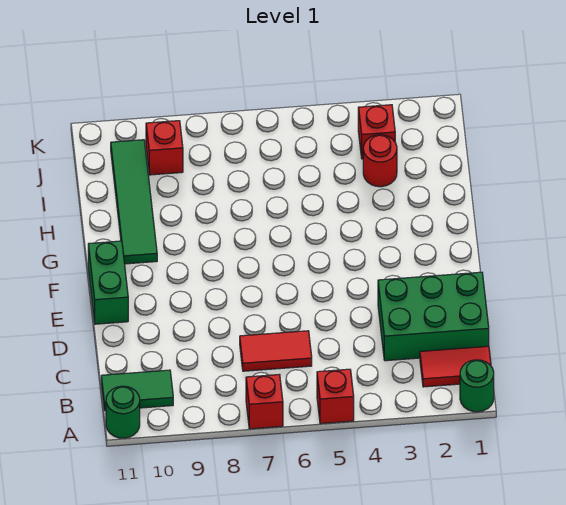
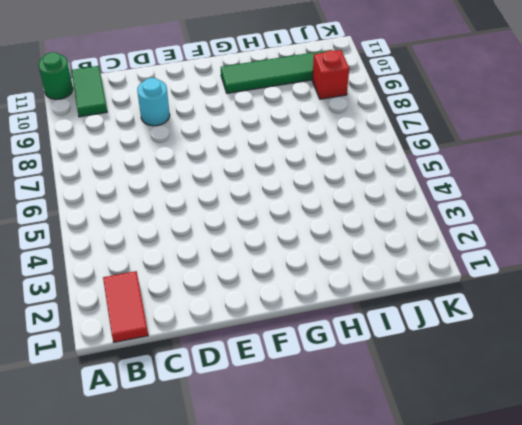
cyan round brick D9 level 1 -> none
none -> green round brick A1 level 1
none -> red brick A5 level 1
none -> red brick A7 level 1

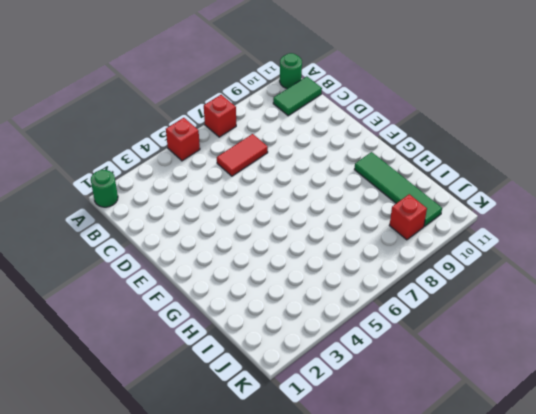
none -> red tile B1:B2 level 1
none -> green brick C1:D3 level 1
none -> green brick E11:F11 level 1

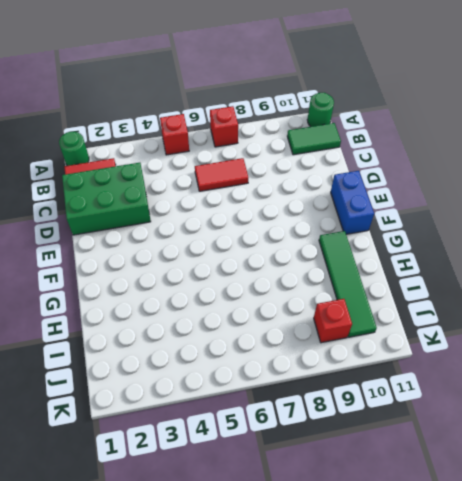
blue brick E11:F11 level 1 -> green brick E11:F11 level 1
none -> red round brick I3 level 1
none -> red brick J3 level 1

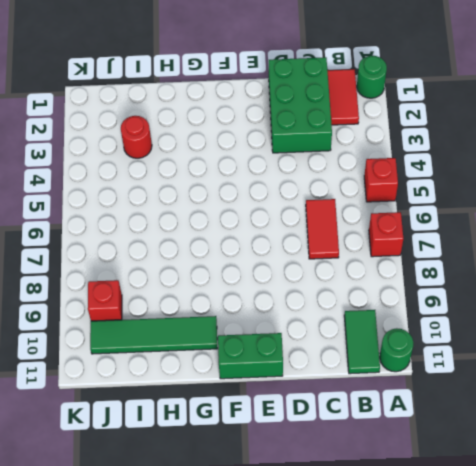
none -> red brick J3 level 1

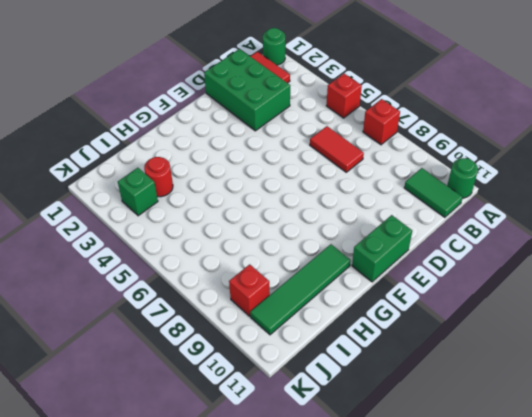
green brick J3 level 1 -> red brick J3 level 1

